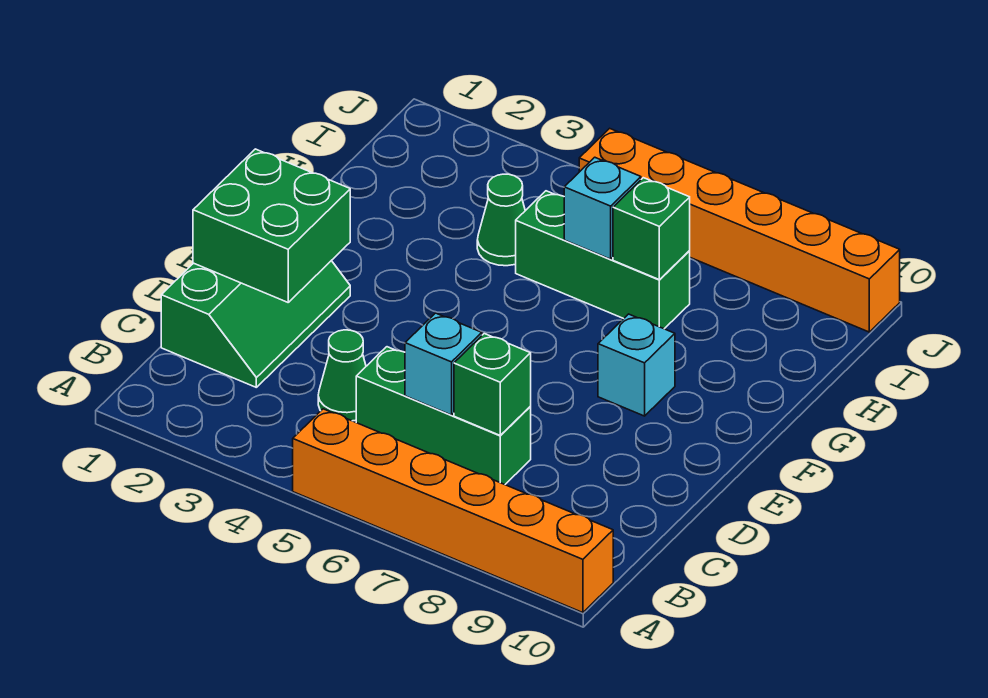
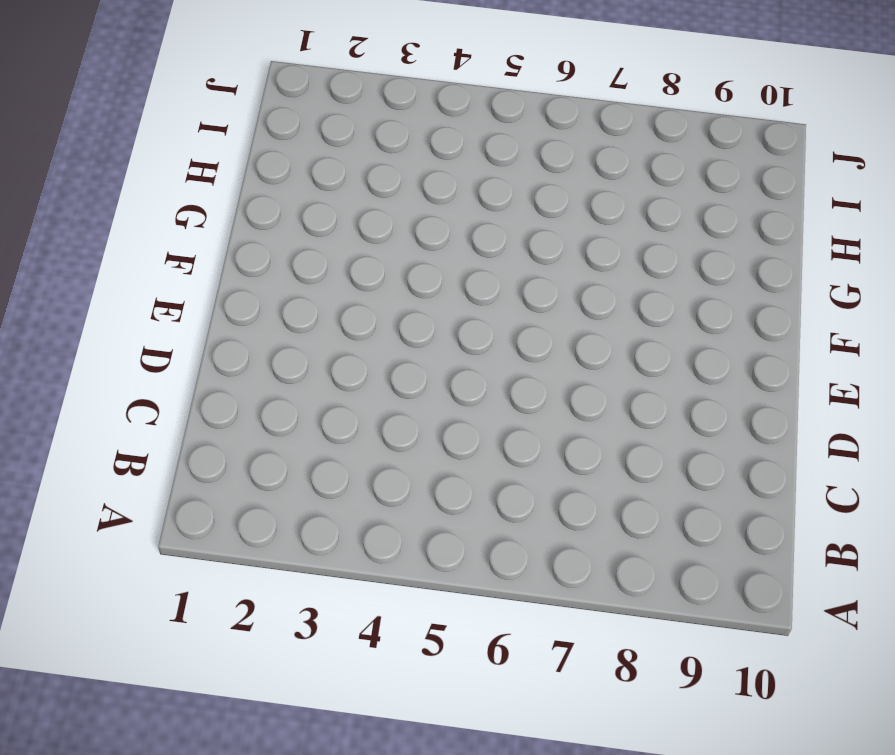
none -> orange brick A5:A10 level 1
none -> green slope C1:E2 level 1 top 1
none -> green cone C4 level 1

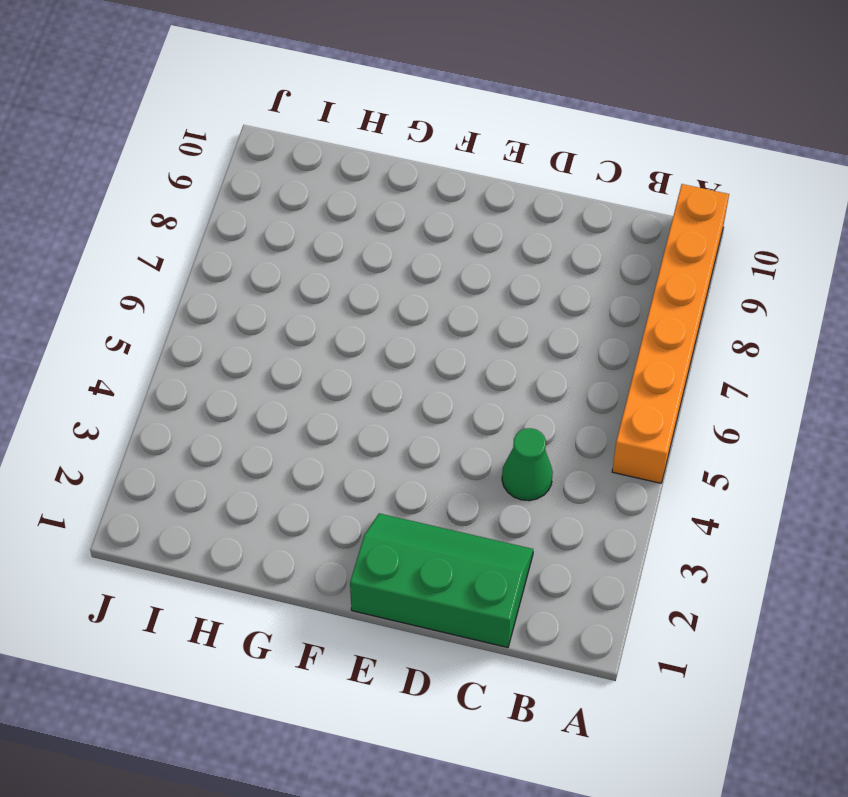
none -> green brick C5:C7 level 1
none -> cyan brick F8 level 1
none -> green cone H4 level 1

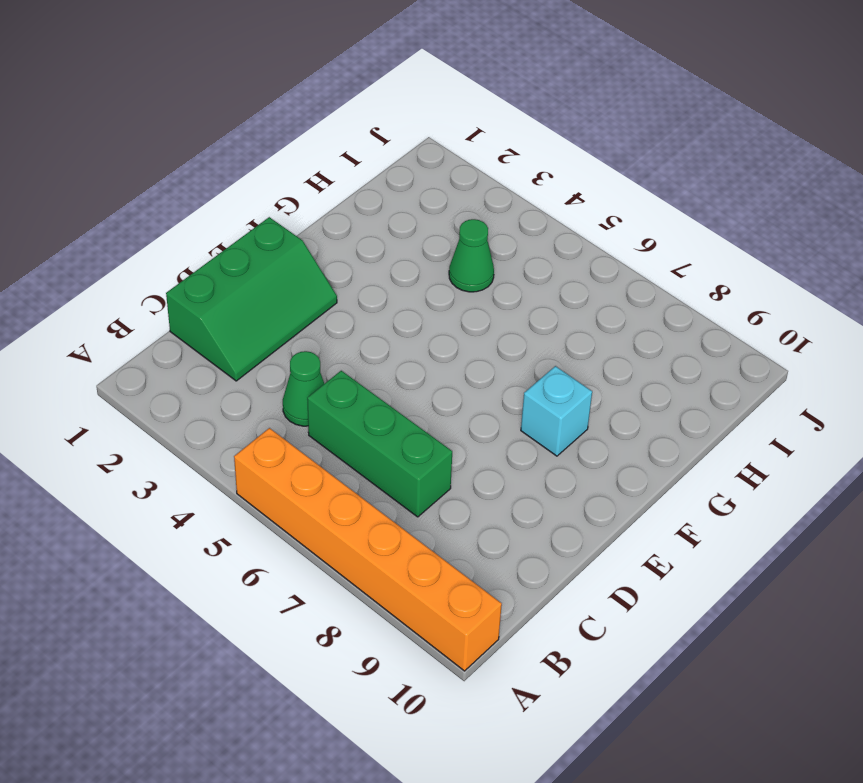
none -> green brick H5:H7 level 1
none -> orange brick J5:J10 level 1
none -> cyan brick C6 level 2

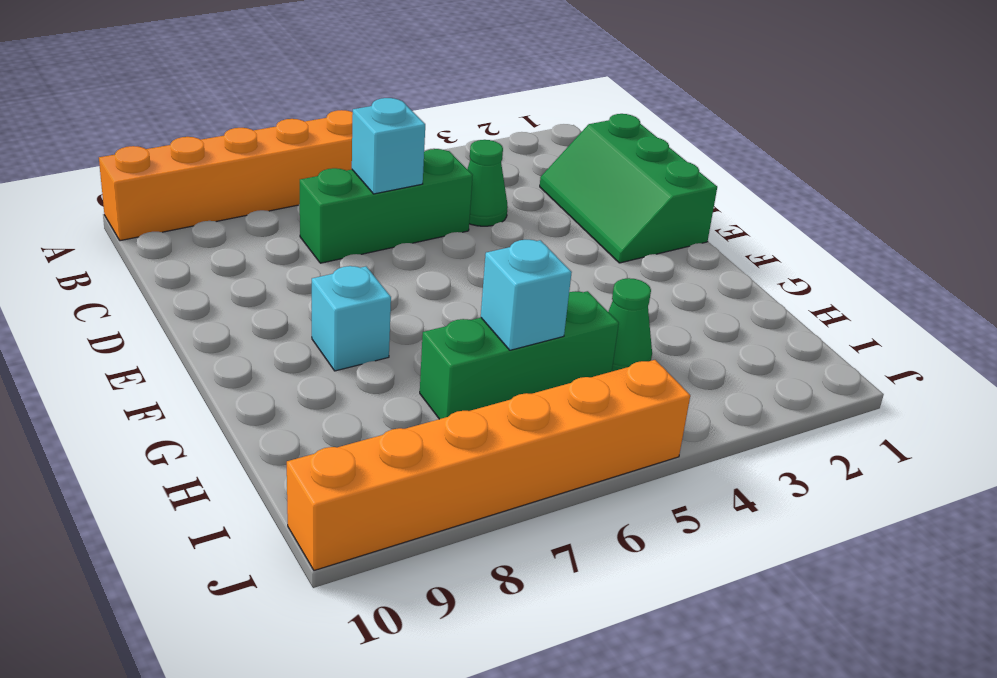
none -> green brick C7 level 2
none -> green brick D1:E2 level 2
none -> green brick H7 level 2

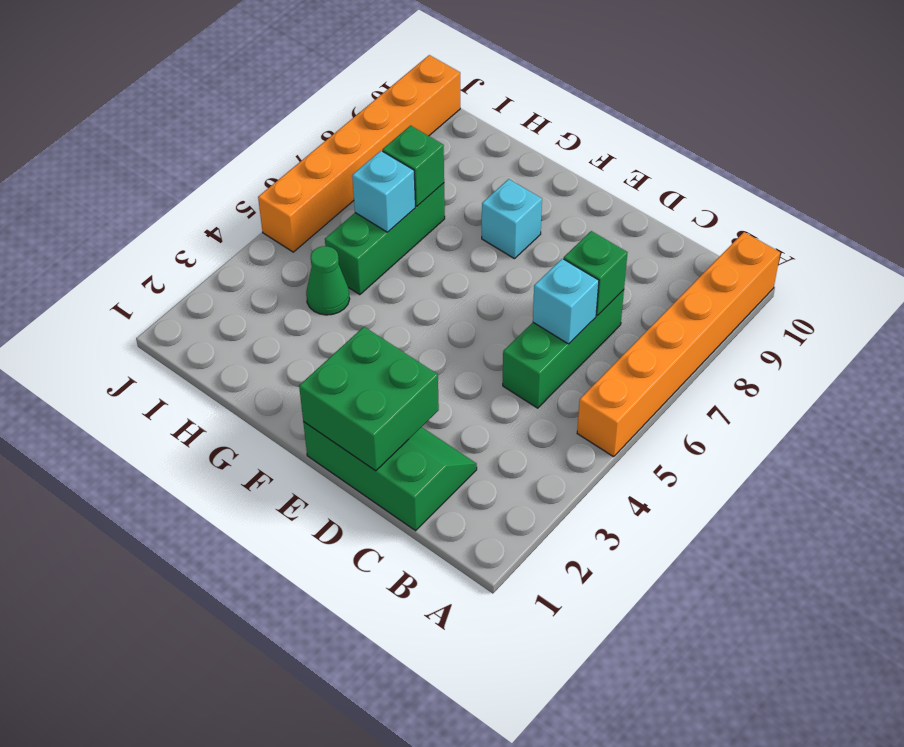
none -> green cone C4 level 1

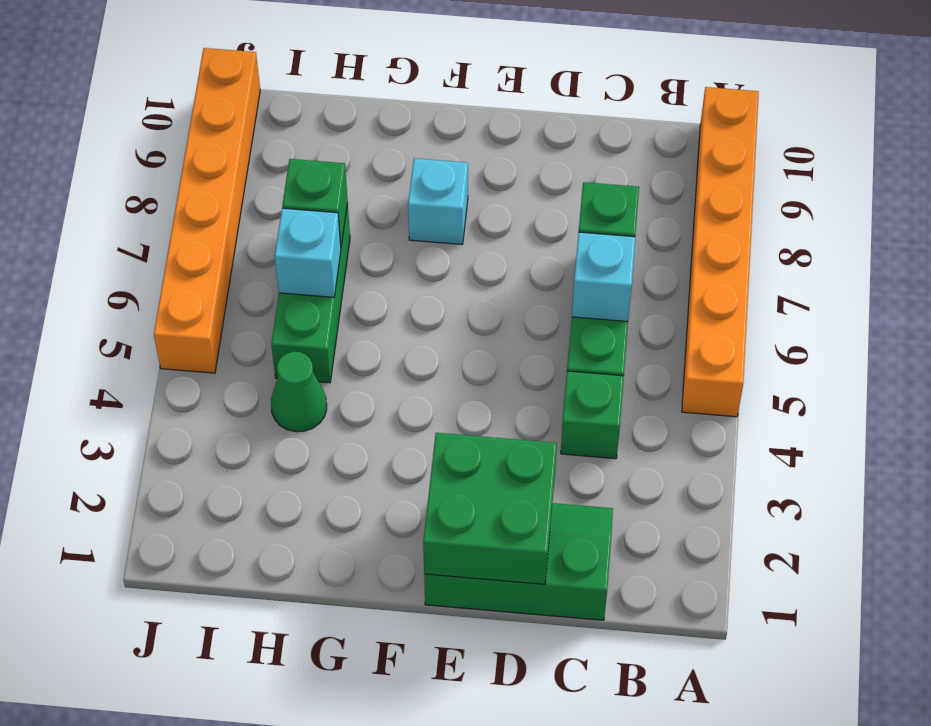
green brick C4 level 1 -> green cone C4 level 1

